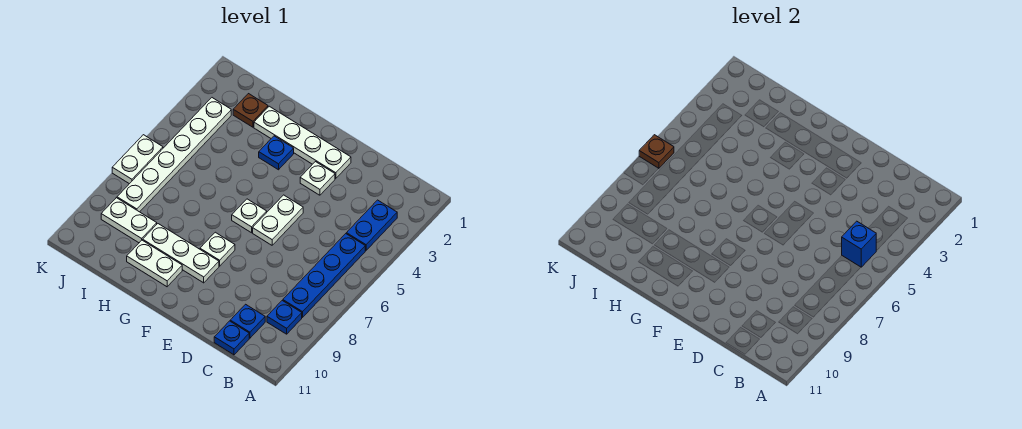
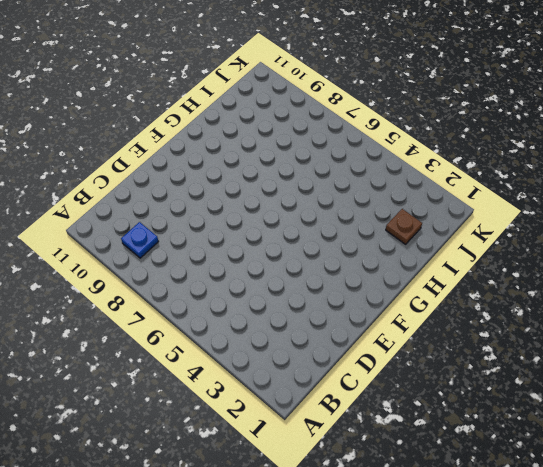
none -> blue plate B3:B4 level 1
none -> blue plate B5:B8 level 1
none -> blue plate C10 level 1

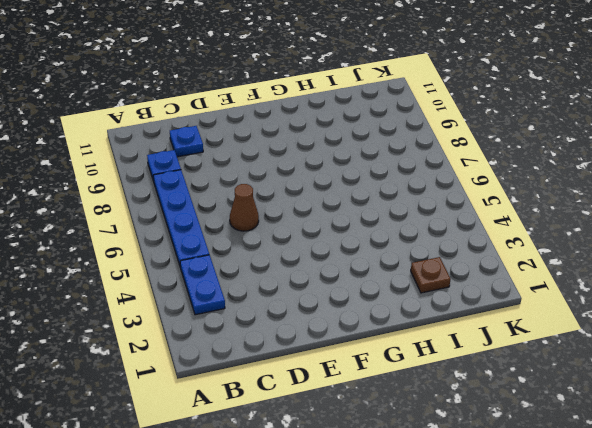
brown cone D6 level 1 -> none
none -> blue plate C11 level 1
none -> white plate E2:H2 level 1
none -> white plate E3 level 1

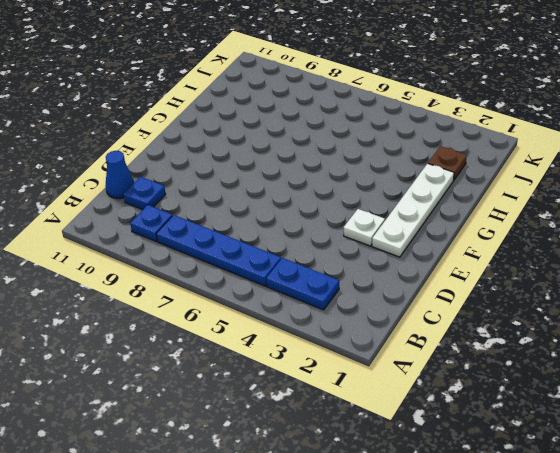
blue cone C11 level 1 -> blue plate C11 level 1
none -> white plate E5:E6 level 1
none -> white plate F6 level 1
none -> white plate F8 level 1

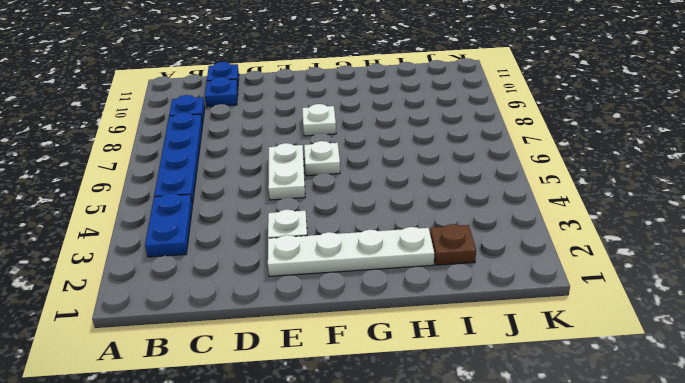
none -> white plate F9:H9 level 1
none -> blue plate G3 level 1
none -> white plate G10:H10 level 1

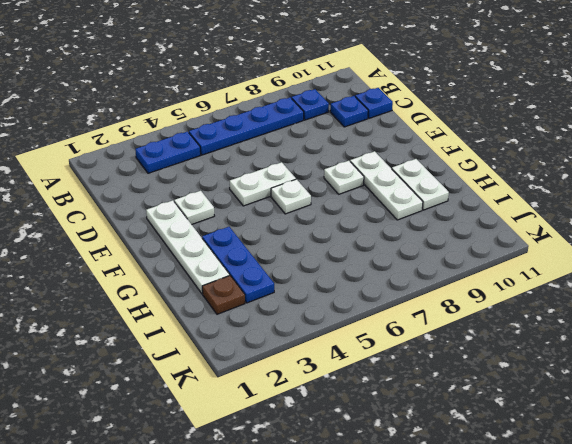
blue plate G3:I3 level 1 -> blue plate G3 level 1
none -> white plate I9:J9 level 1
none -> white plate J3:J8 level 1
none -> white plate K6:K7 level 1

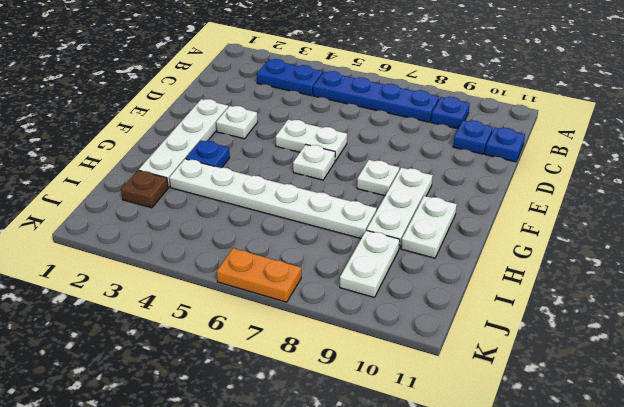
white plate H3:H8 level 1 -> white plate J3:J8 level 1
orange plate K6:K7 level 1 -> white plate K6:K7 level 1
none -> blue brick B5 level 2
none -> brown plate K6 level 2

